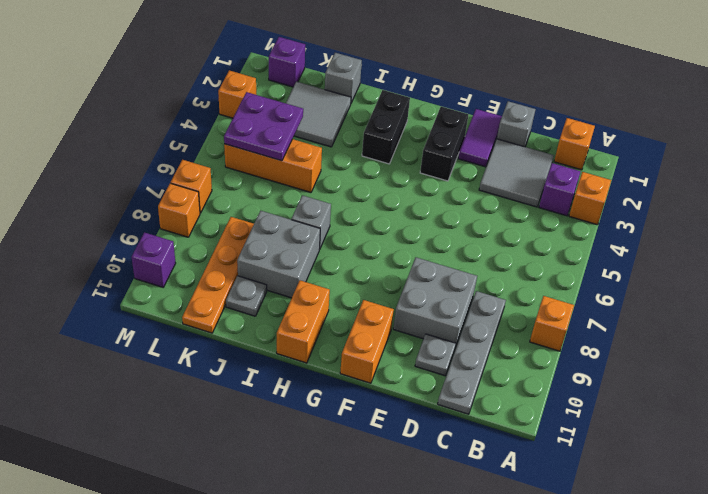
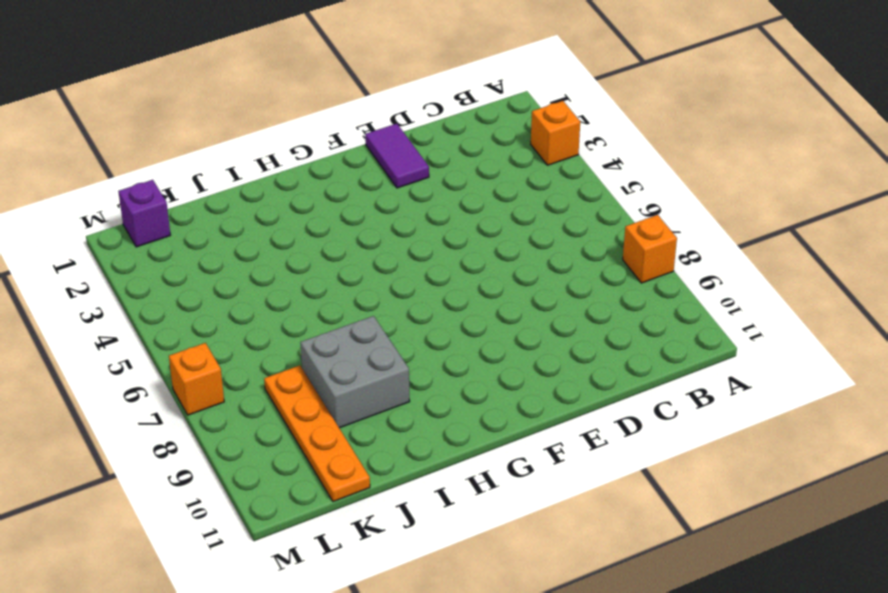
none -> orange brick B1 level 1
none -> purple brick B3 level 1
none -> grey tile C2:D3 level 1

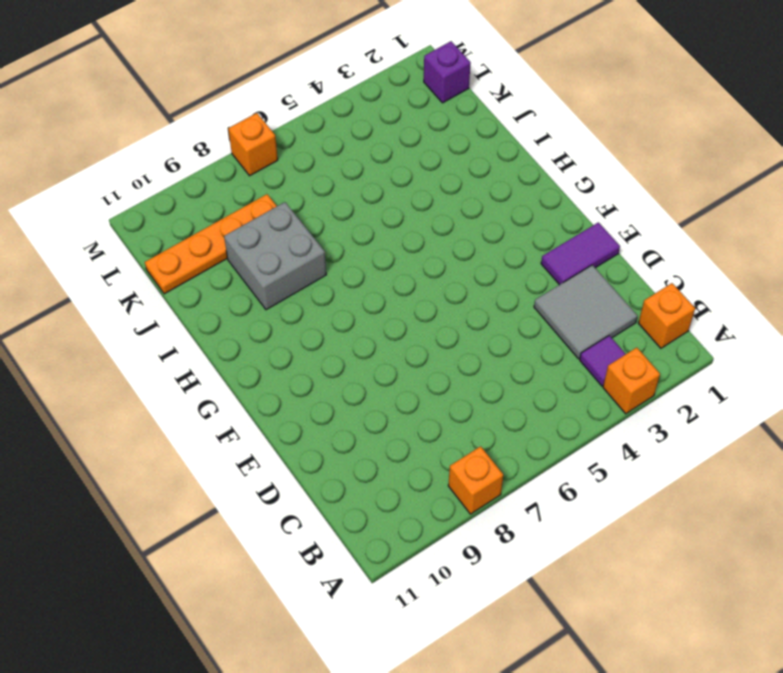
purple tile B3 level 1 -> purple brick B3 level 1
none -> grey plate C8:C11 level 1
none -> grey brick D1 level 1
none -> grey brick D8:E9 level 1

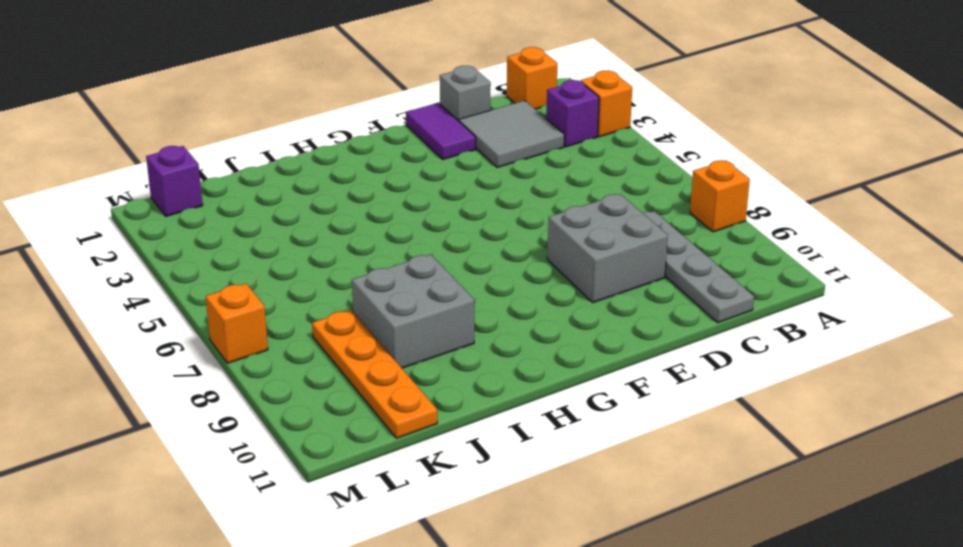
none -> grey plate D10 level 1
none -> black brick F2:F3 level 1
none -> orange brick F10:F11 level 1

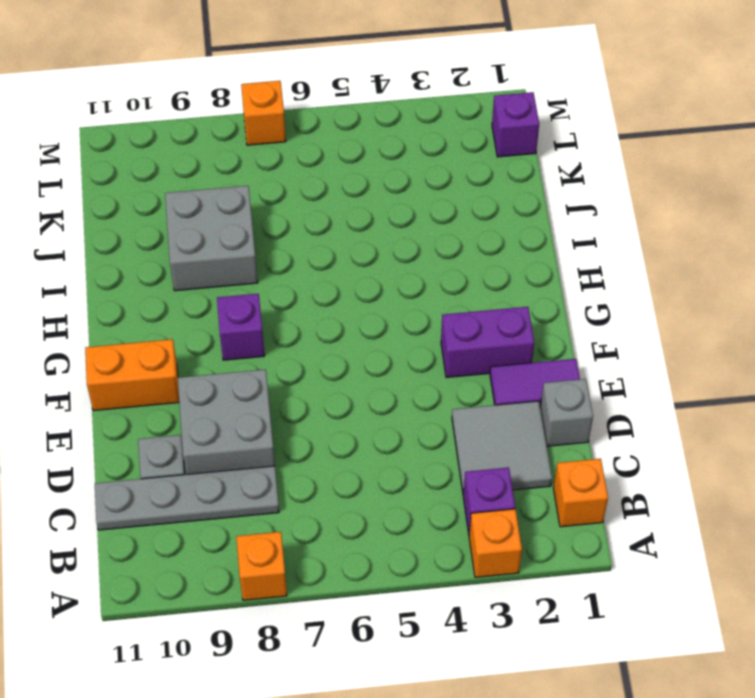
purple brick F2:F3 level 1 -> black brick F2:F3 level 1
purple brick G8 level 1 -> purple brick M10 level 1
none -> black brick H2:H3 level 1
none -> orange brick H10:H11 level 1
none -> grey brick I7 level 1

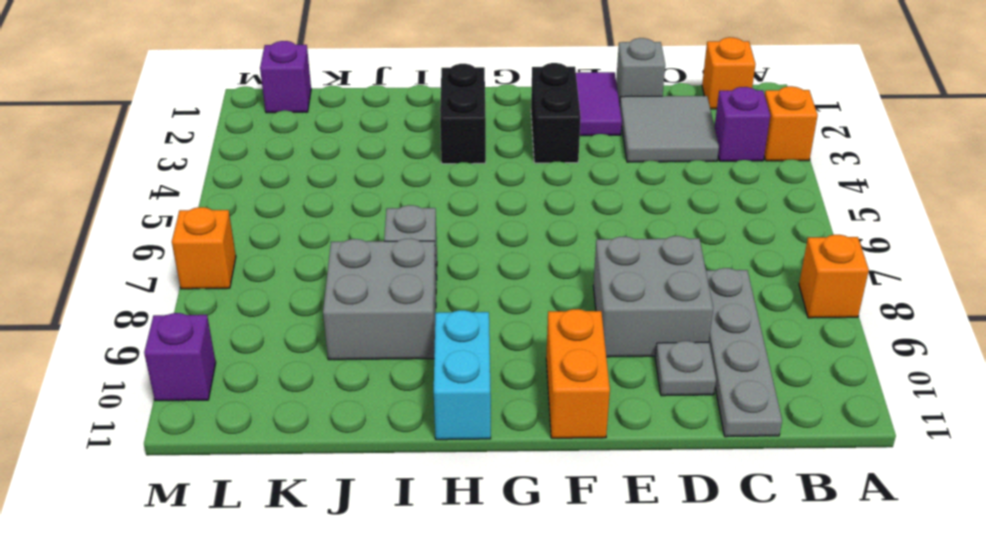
cyan brick H10:H11 level 1 -> orange brick H10:H11 level 1
none -> grey brick J1 level 1
none -> grey tile J2:K3 level 1
none -> orange brick J5:L5 level 1

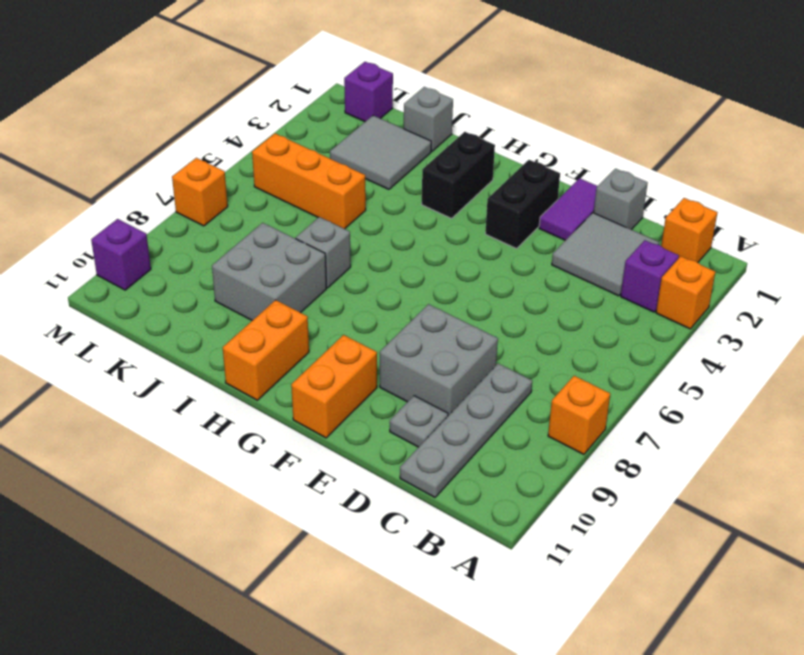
none -> grey plate J10 level 1
none -> orange plate K8:K11 level 1
none -> orange brick M3 level 1

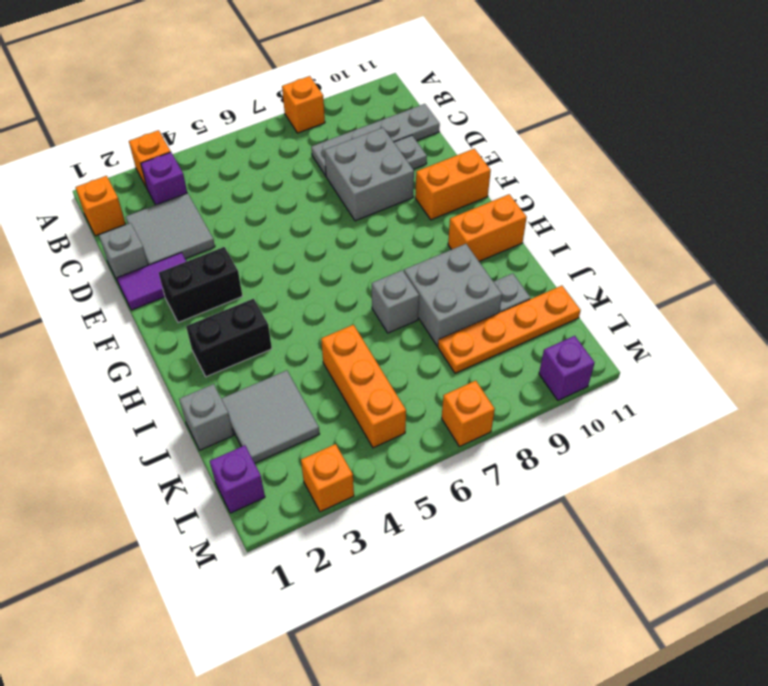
none -> orange brick M8 level 1
none -> purple plate K4:L5 level 2

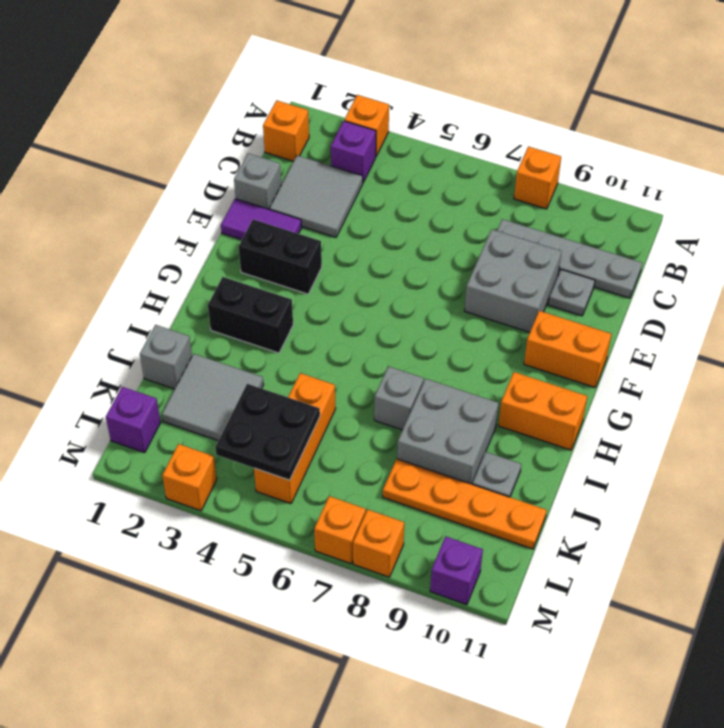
black plate K4:L5 level 2 -> purple plate K4:L5 level 2

